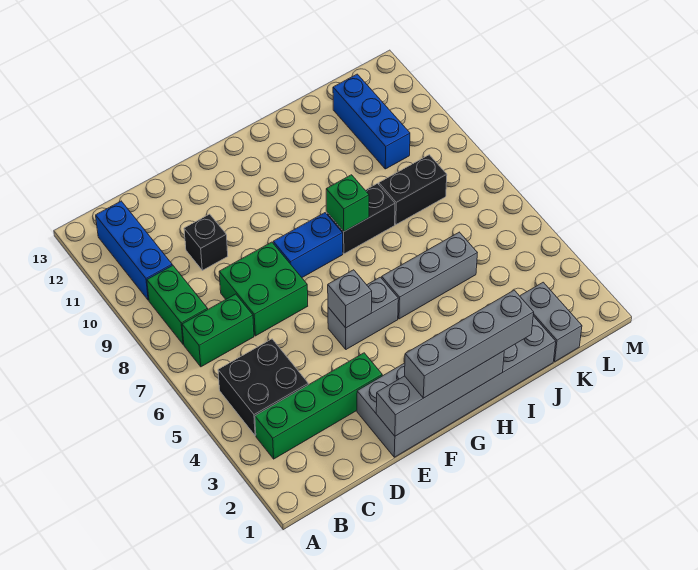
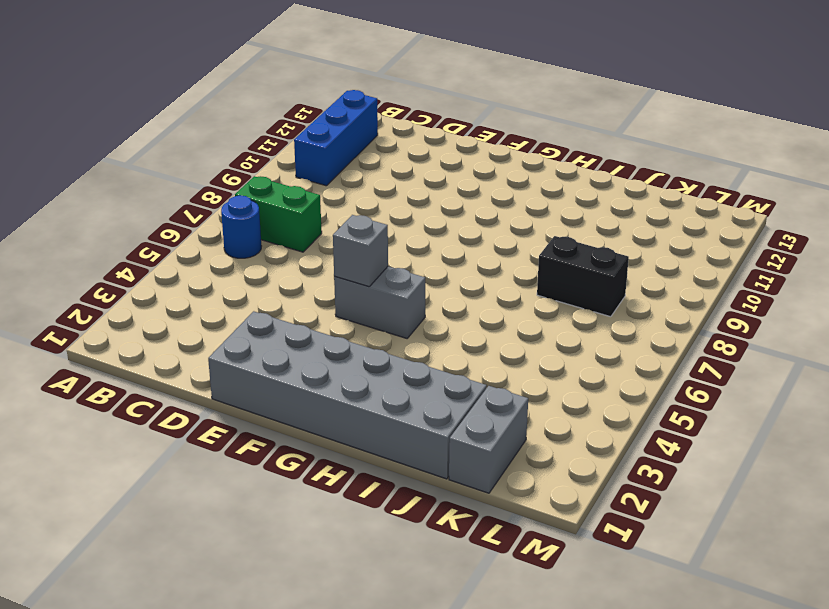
blue round brick B6 level 1 -> none
none -> green brick B3:E3 level 1
none -> black brick B4:C5 level 1
none -> green brick B8:B9 level 1

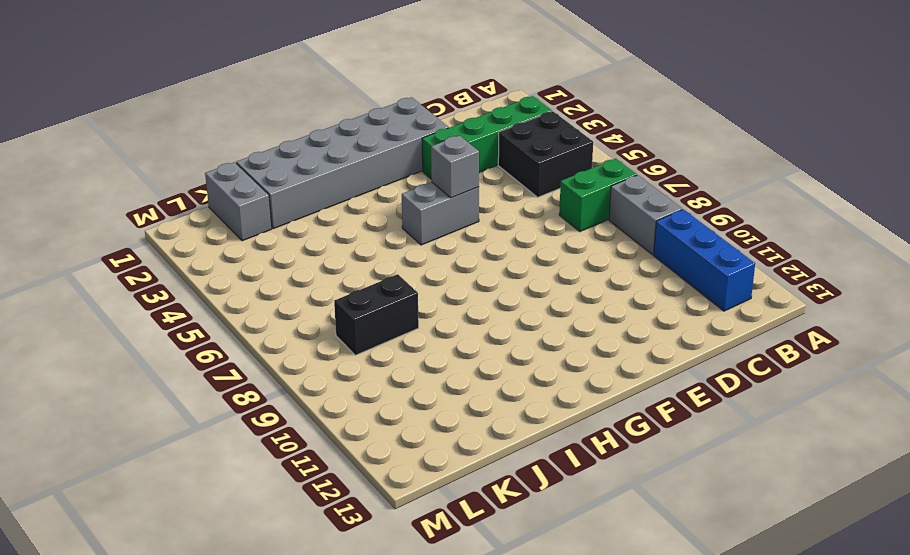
grey brick B8:B9 level 1 -> green brick B8:B9 level 1
none -> green brick D7:E8 level 1
none -> black brick D10 level 1
none -> blue brick F8:G8 level 1

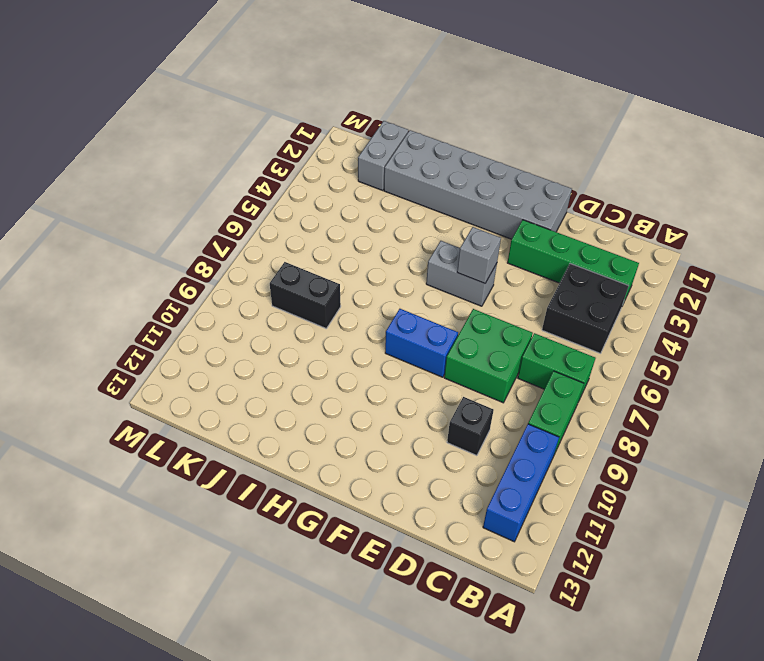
none -> grey brick H5:J5 level 1
none -> black brick H8:I8 level 1
none -> blue brick K10:K12 level 1

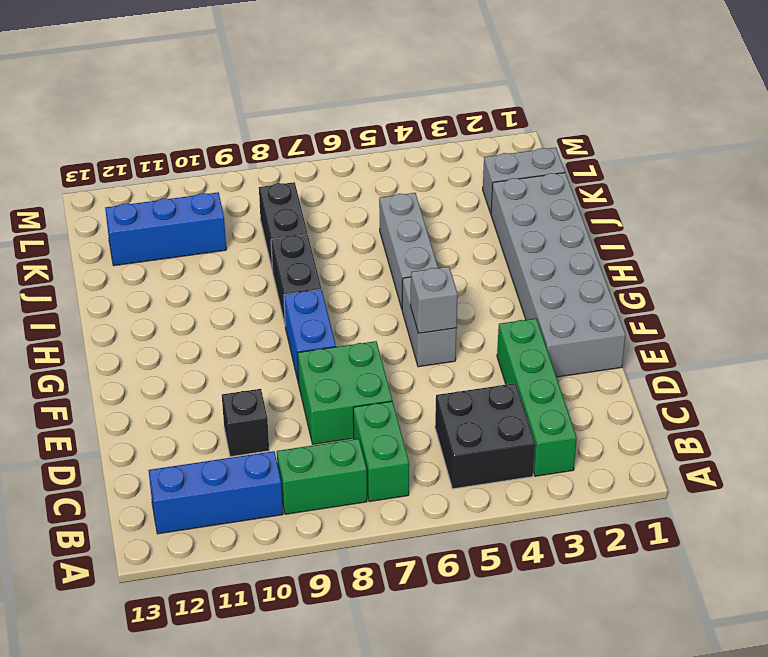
none -> grey brick E1:H1 level 2
none -> green brick H8 level 2
none -> grey brick F1:I1 level 3

